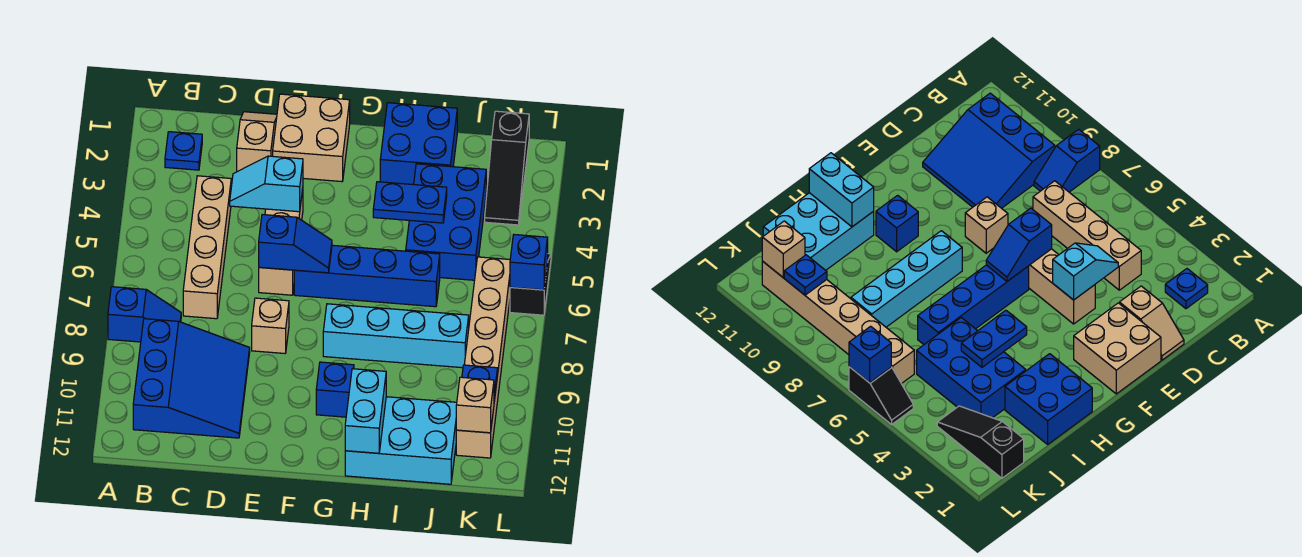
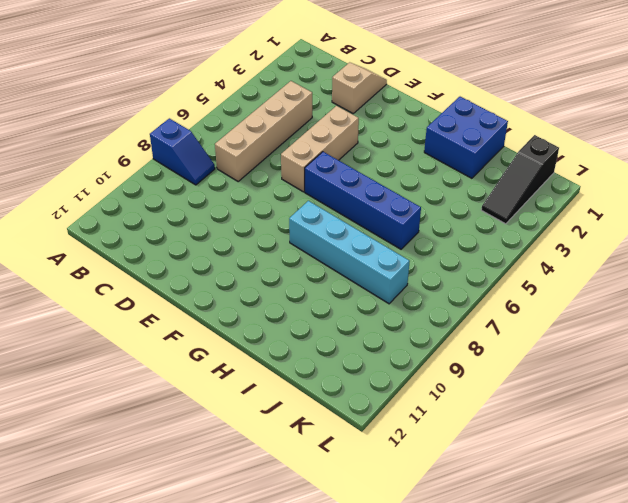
none -> blue plate B2 level 1
none -> blue slope B9:D11 level 1 top B
none -> tan brick E1:F2 level 1

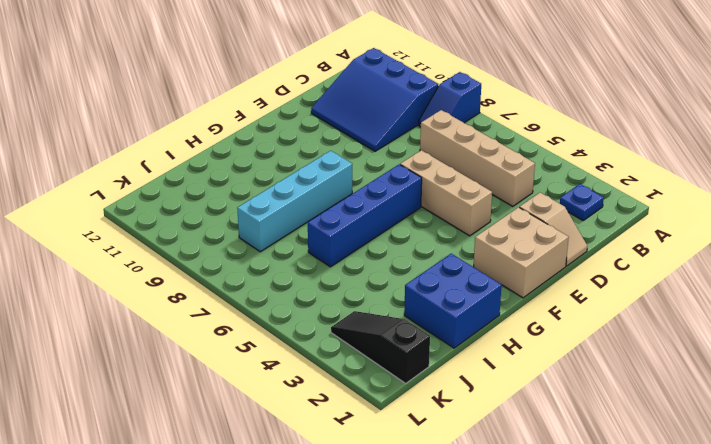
none -> tan brick E8 level 1
none -> blue brick G10 level 1
none -> cyan brick H11:J12 level 1

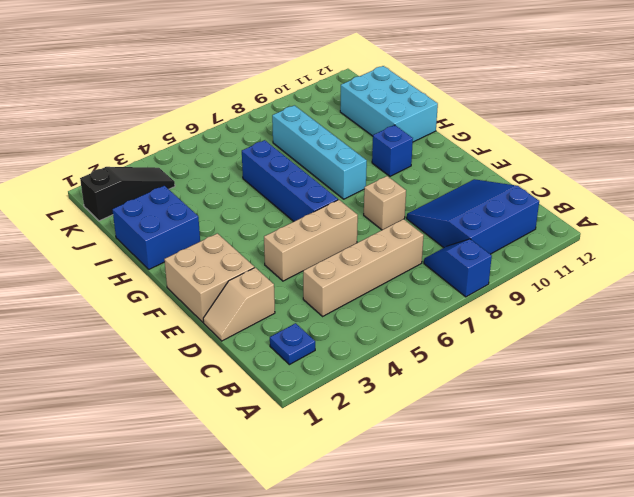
none -> blue brick I3:J5 level 1
none -> tan brick K6:K11 level 1
none -> black slope L5:L6 level 1 top 6

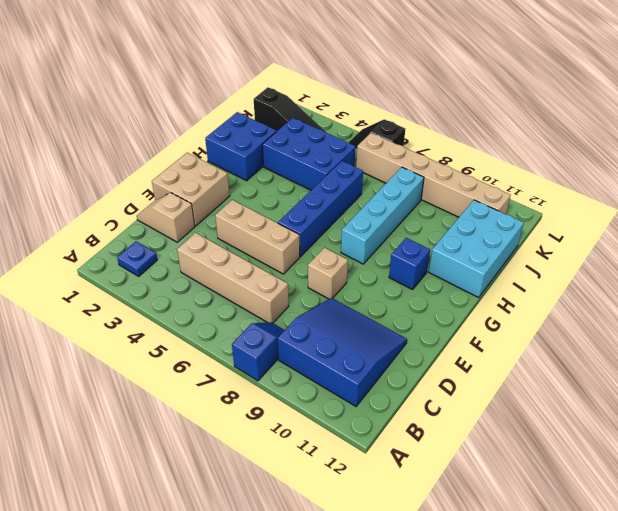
none -> cyan slope D4:E4 level 2 top E
none -> blue slope E6:F6 level 2 top E
none -> blue plate H4:I4 level 2

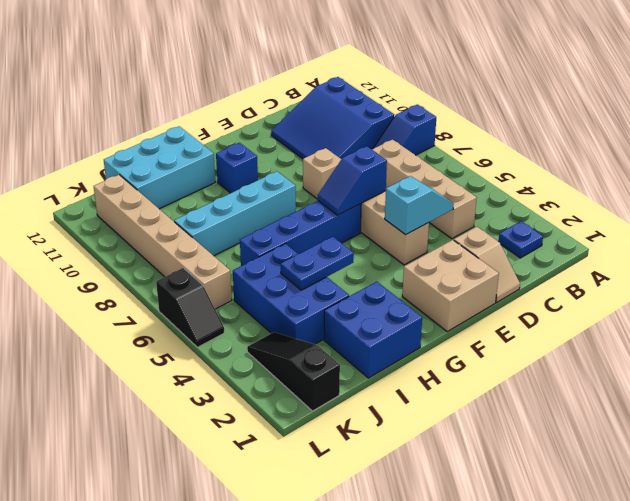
none -> cyan brick H11:H12 level 2
none -> blue plate K10 level 2
none -> tan brick K11 level 2

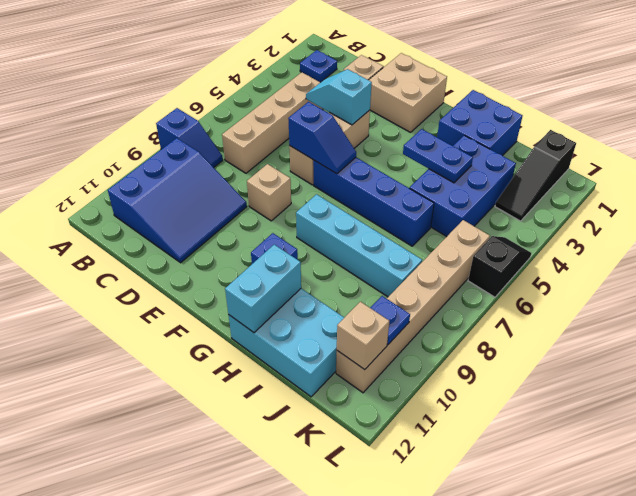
none -> blue brick L6 level 2

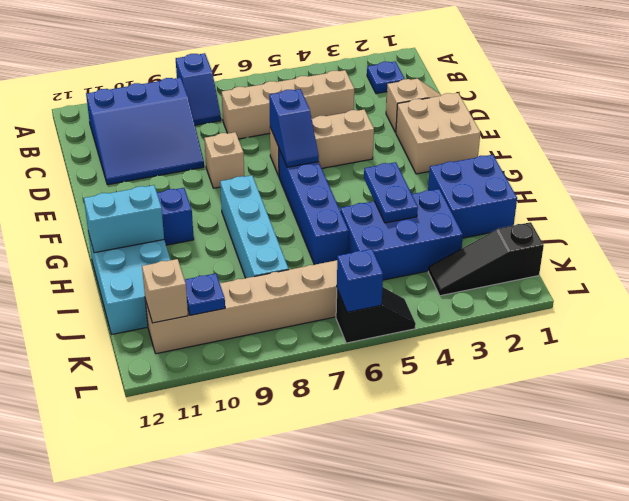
none -> cyan slope D4:E4 level 2 top E

